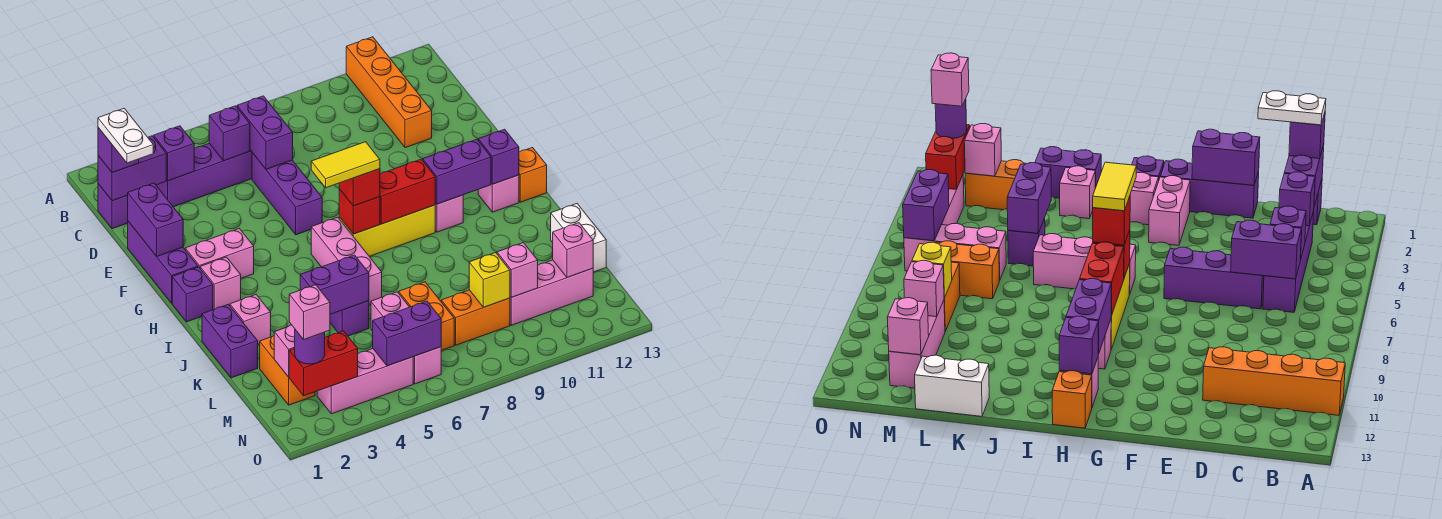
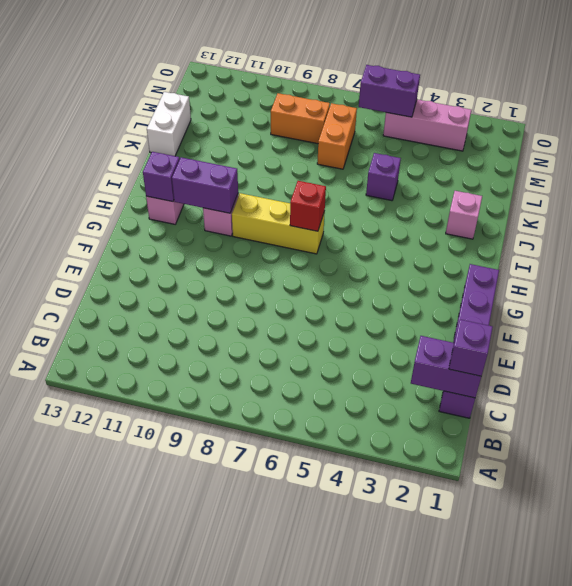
none -> orange brick A11:D11 level 1
none -> purple brick C3:C6 level 1
none -> purple brick D6:F6 level 1
none -> pink brick G2:G3 level 1

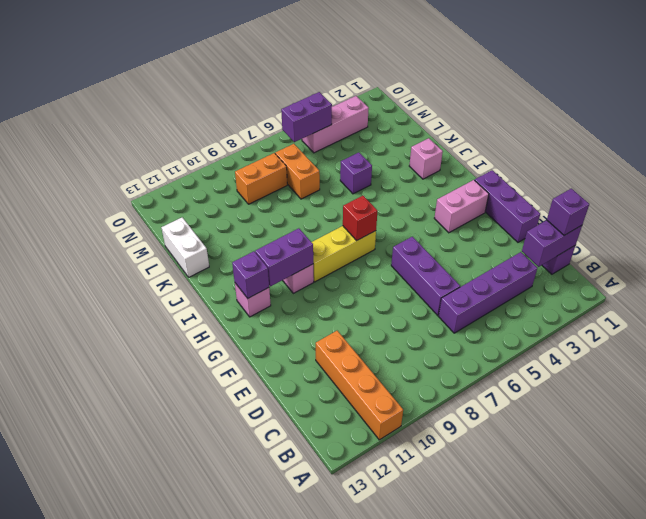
none -> purple brick H1 level 1
none -> pink brick H2 level 1
none -> pink brick H6:J6 level 1
none -> orange brick H13 level 1

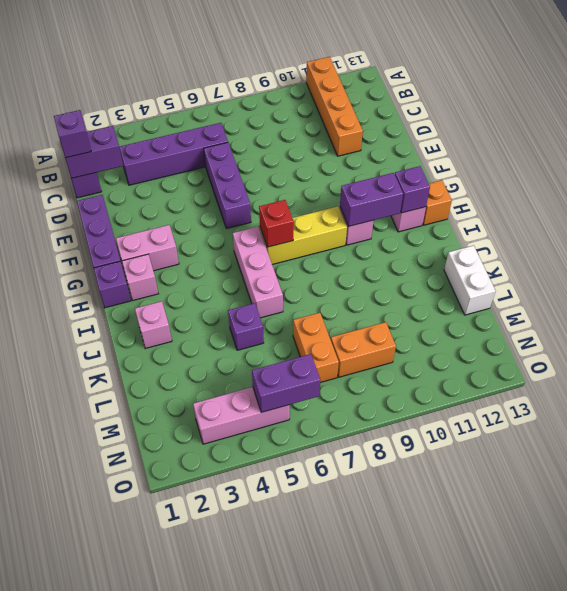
none -> purple brick J1:K1 level 1
none -> orange brick L2:M2 level 1
none -> pink brick L6:N6 level 1
none -> pink brick M10:M12 level 1

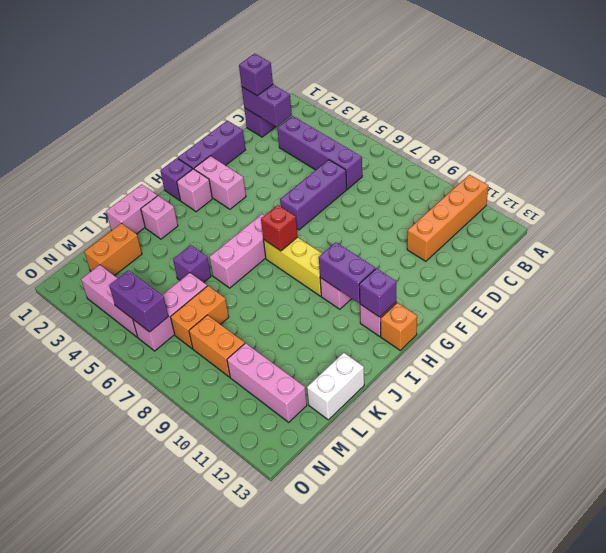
pink brick J1:K1 level 1 -> purple brick J1:K1 level 1
none -> purple brick C3 level 2
none -> purple brick C5 level 2
none -> purple brick C6:D6 level 2
none -> purple brick E1:F1 level 2

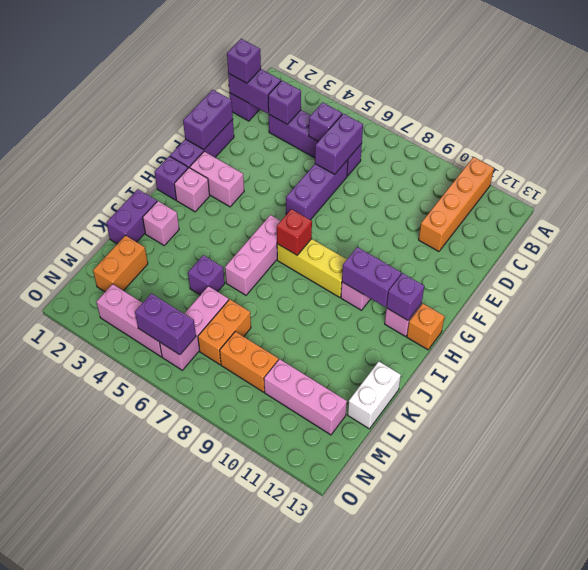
none -> red brick H8:H9 level 2
none -> purple brick K4:K5 level 2
none -> pink brick M2 level 2
none -> yellow brick M9 level 2

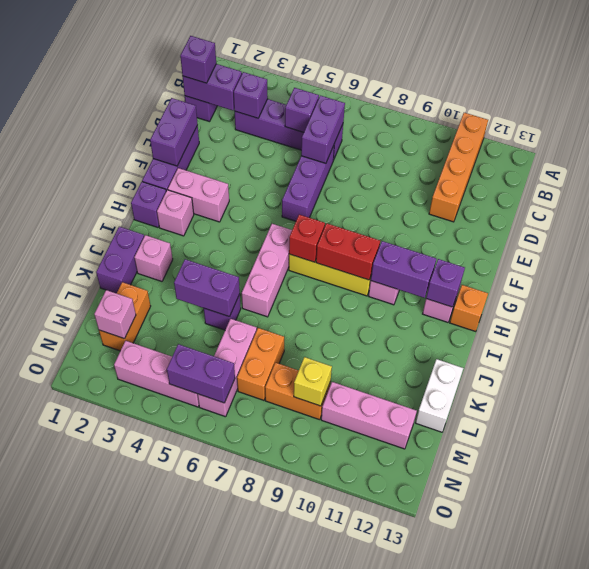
none -> pink brick M10 level 2
none -> pink brick M12 level 2
none -> red brick N2:N3 level 2
none -> red brick H7 level 3

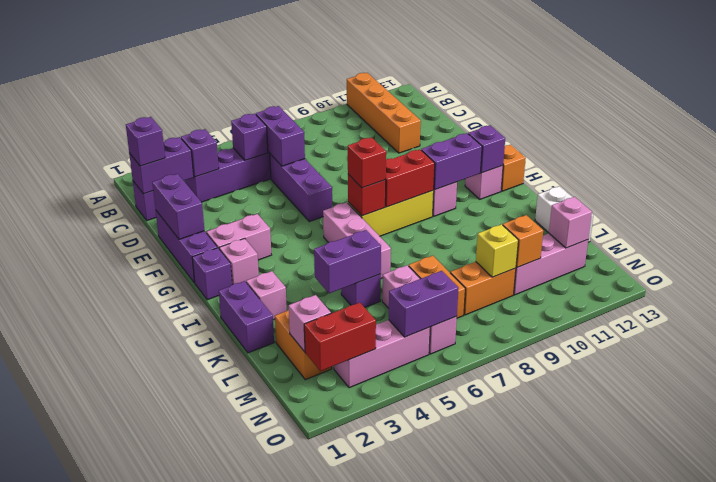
orange brick M10 level 2 -> pink brick M10 level 2
none -> purple round brick N2 level 3
none -> white plate C1:D1 level 4
none -> yellow tile H6:H7 level 4
none -> pink brick N2 level 4

